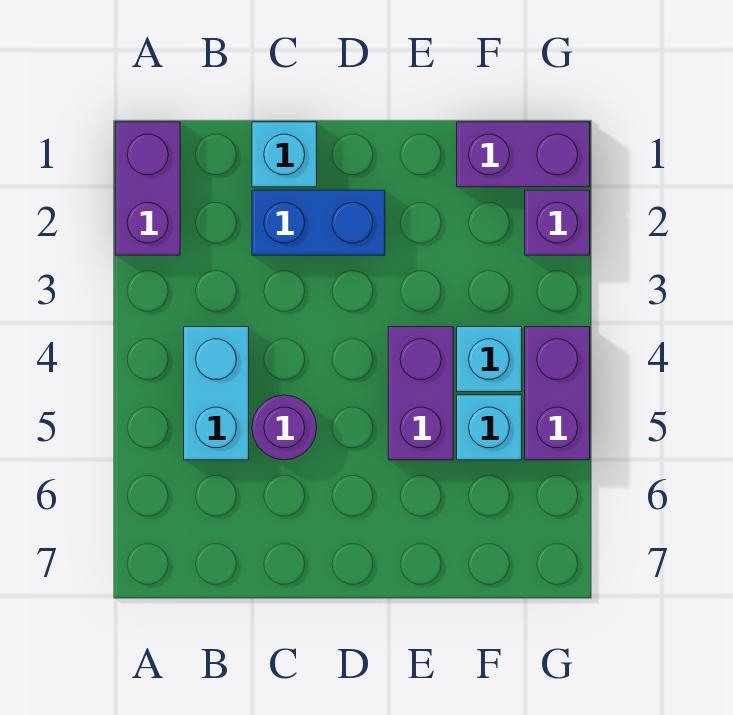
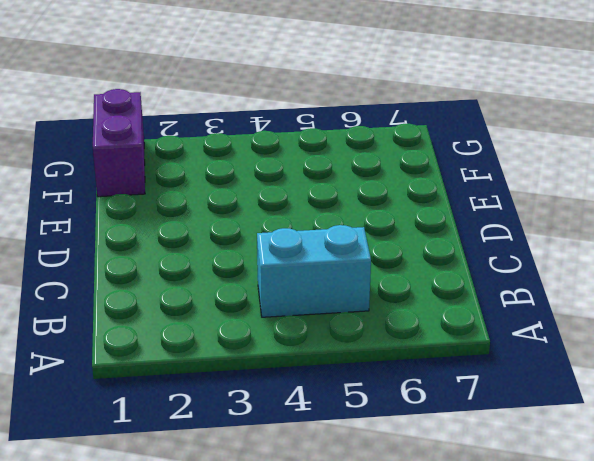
none -> purple brick A1:A2 level 1
none -> cyan brick C1 level 1

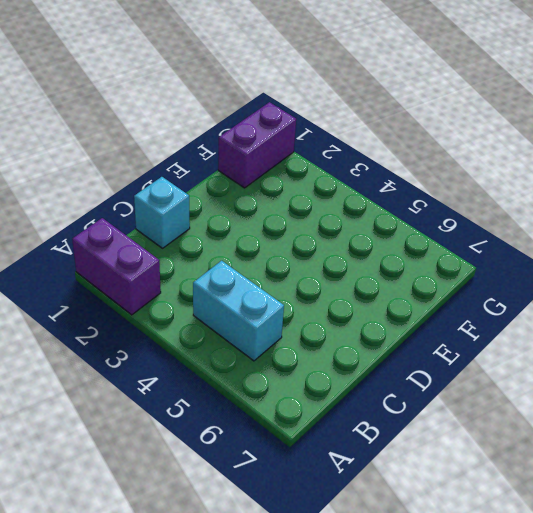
none -> blue brick C2:D2 level 1
none -> purple round brick C5 level 1

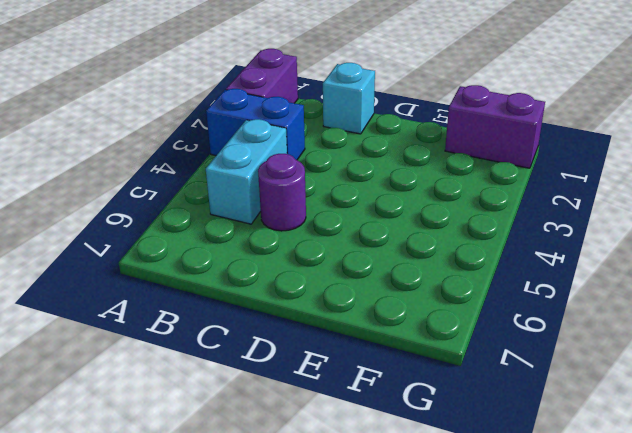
blue brick A3:B3 level 1 -> blue brick C2:D2 level 1
none -> purple brick E4:E5 level 1
none -> cyan brick F4 level 1

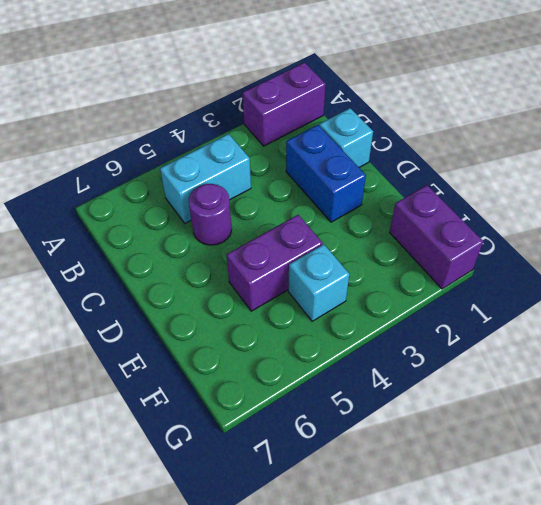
none -> cyan brick F5 level 1
none -> purple brick G2 level 1

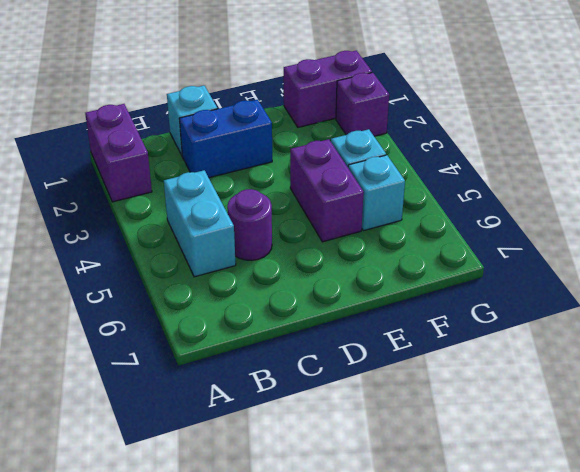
none -> purple brick G4:G5 level 1

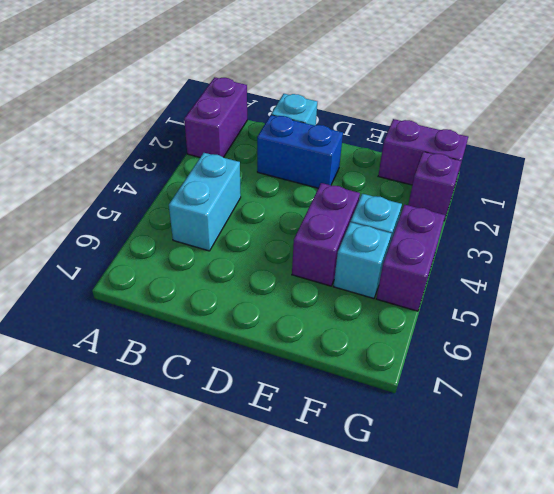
none -> purple round brick C5 level 1

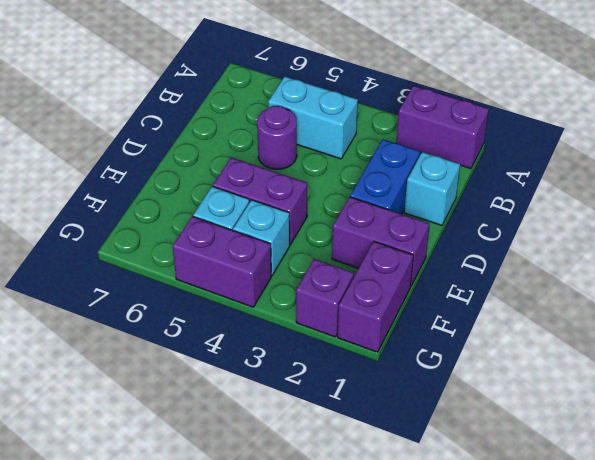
purple brick E1:E2 level 1 -> none

